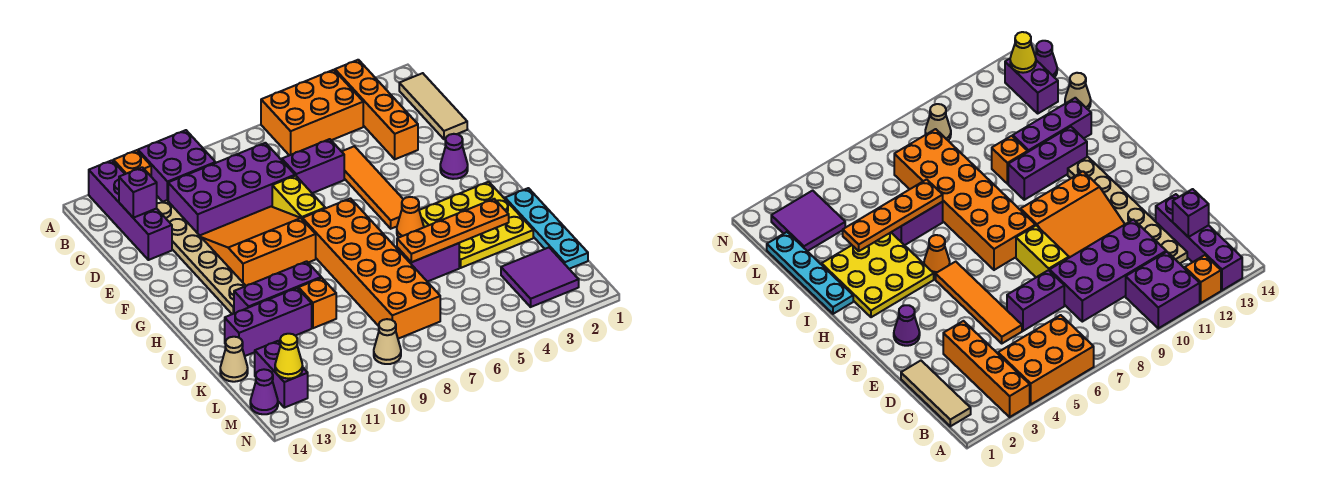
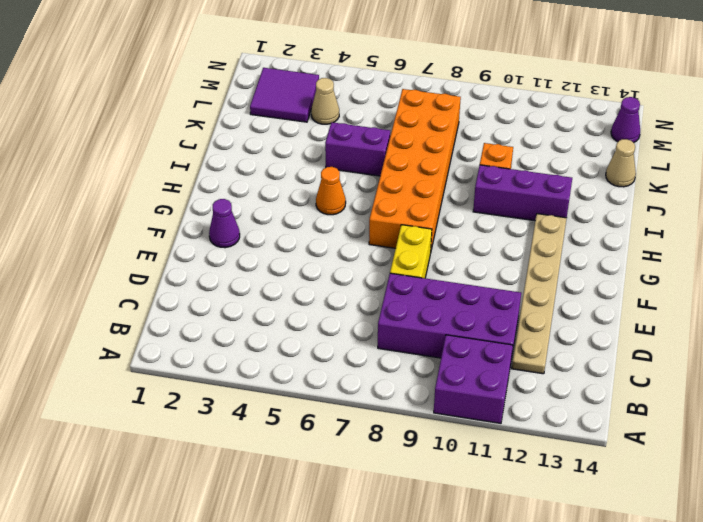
tan cone L4 level 1 -> tan cone M9 level 1
none -> orange brick A3:D3 level 1
none -> orange brick A4:B6 level 1
none -> orange brick A12 level 1

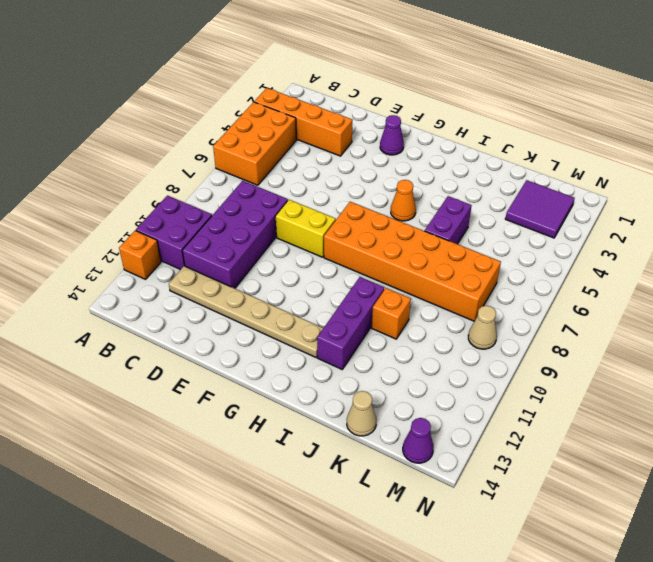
none -> purple brick A13:D13 level 1
none -> tan tile B1:D1 level 1
none -> orange tile D5:G5 level 1

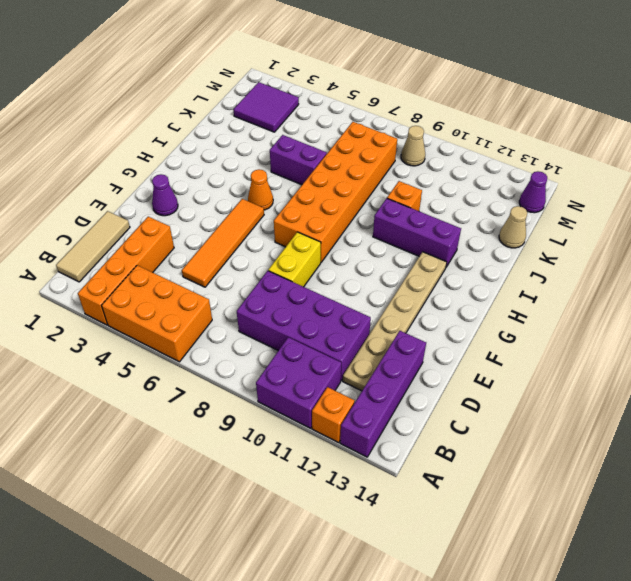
none -> purple brick D6:D7 level 1
none -> orange slope E9:G11 level 1 top G
none -> yellow plate H2:J4 level 1

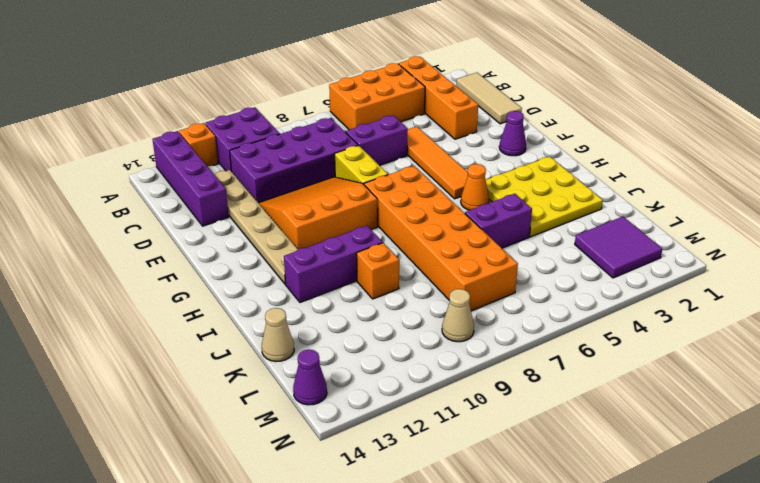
none -> cyan plate I1:L1 level 1
none -> purple brick J11:J13 level 1
none -> purple brick L13:M13 level 1

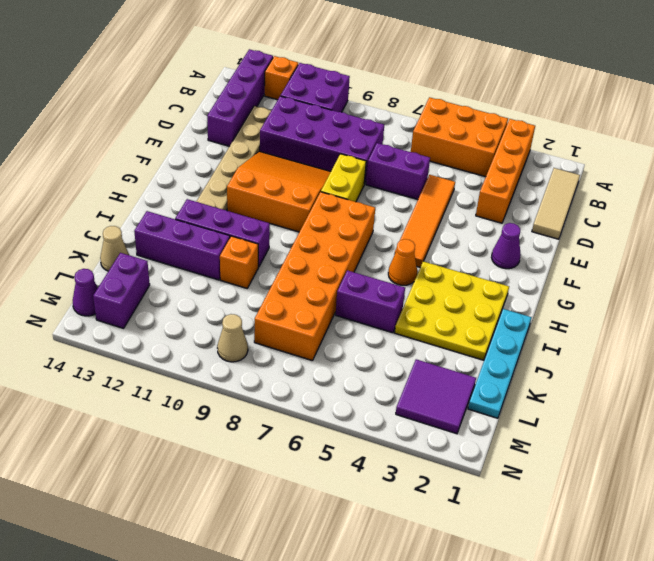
none -> purple brick C13 level 2
none -> orange plate J3:J6 level 2
none -> yellow cone M13 level 2

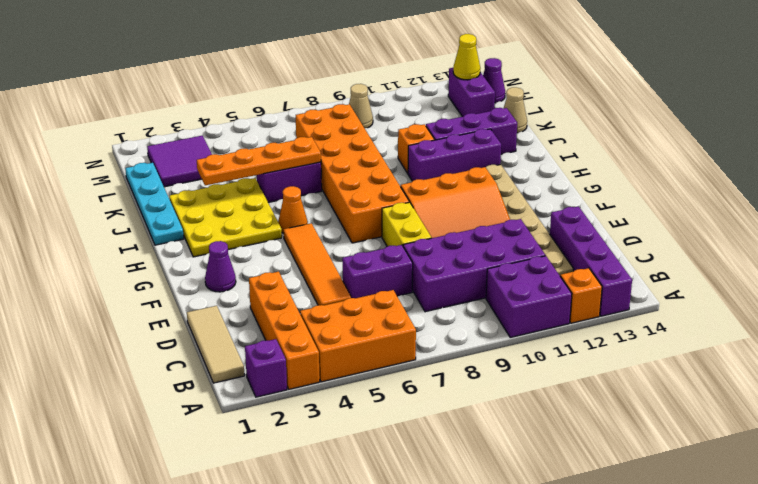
purple brick A2 level 1 -> purple brick C13 level 2

